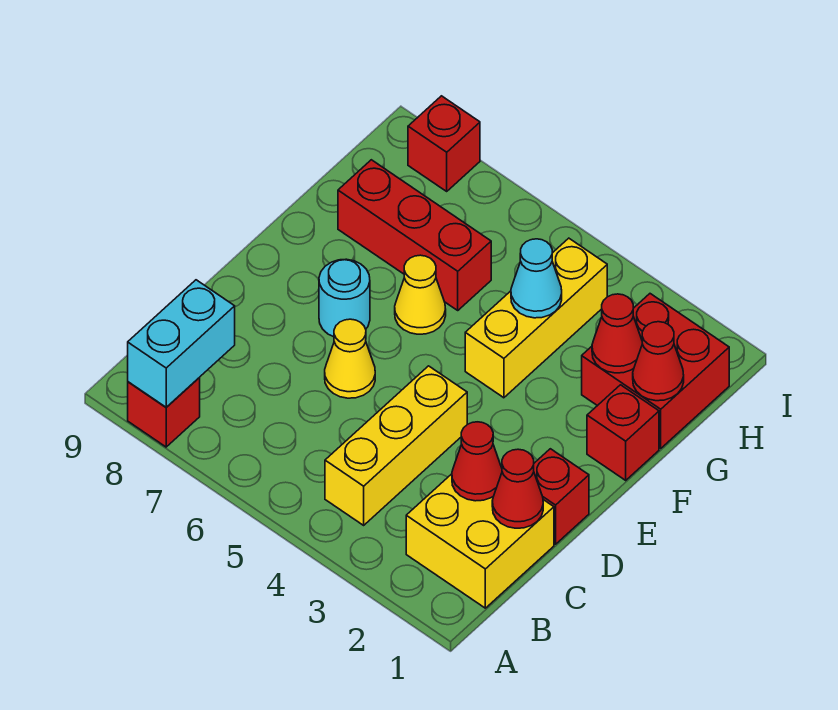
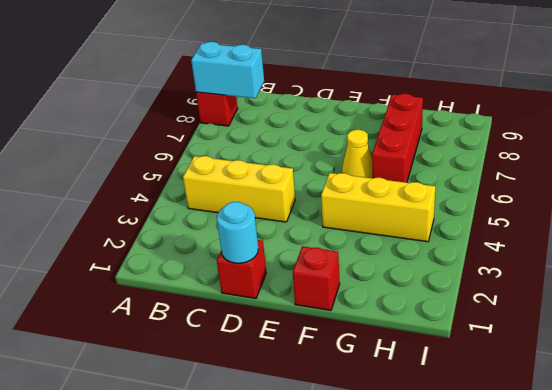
cyan round brick D1 level 2 -> cyan round brick E7 level 1
none -> yellow brick B1:C2 level 1
none -> yellow cone D6 level 1
none -> red brick G1:H2 level 1

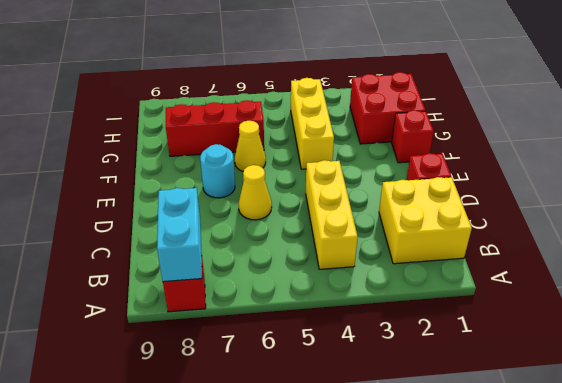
none -> red brick I8 level 1
none -> red cone C1 level 2
none -> red cone C2 level 2

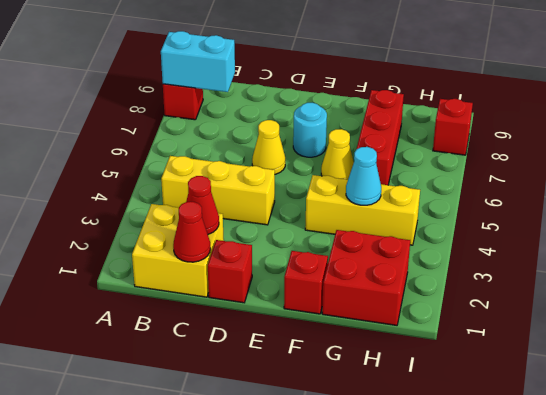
none -> red cone G1 level 2
none -> red cone G2 level 2

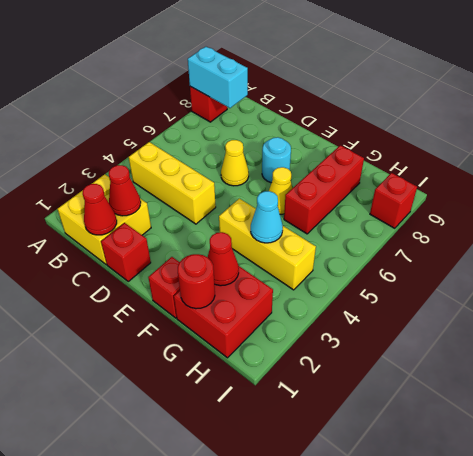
red round brick G1 level 2 -> red cone G1 level 2

